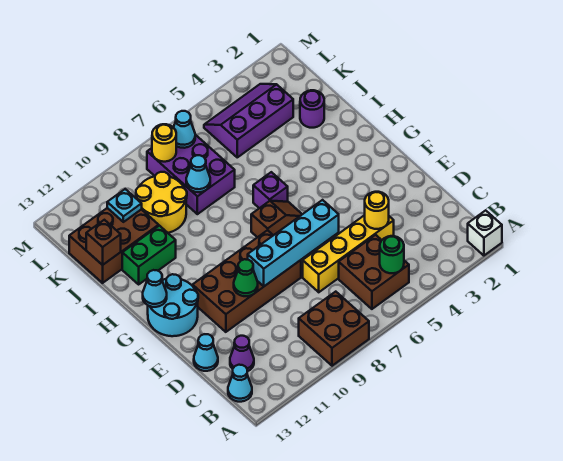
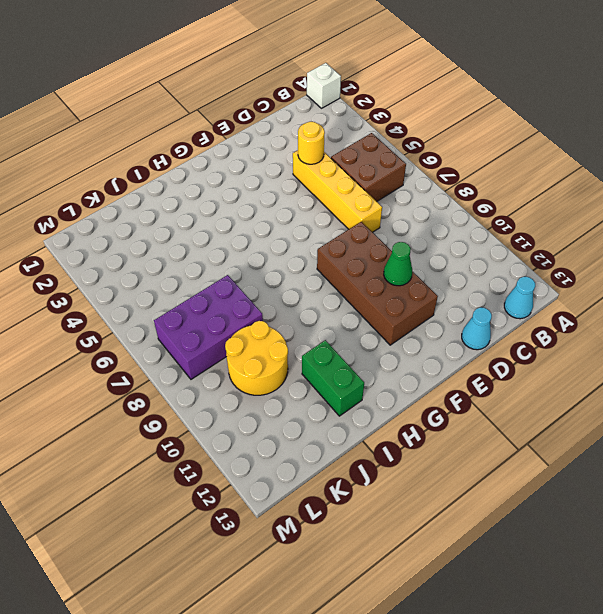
none -> brown brick A8:B9 level 1
none -> purple cone C12 level 1
none -> cyan round brick F12:G13 level 1

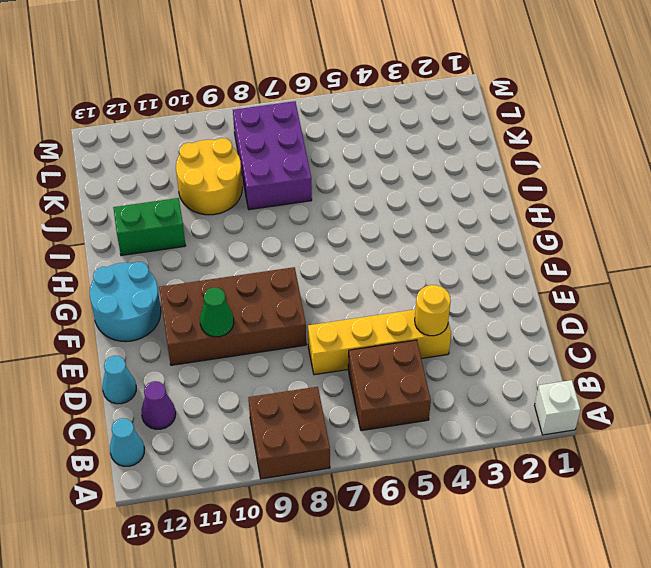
none -> brown slope G6:G7 level 1 top 7
none -> purple brick H6 level 1
none -> purple round brick J2 level 1

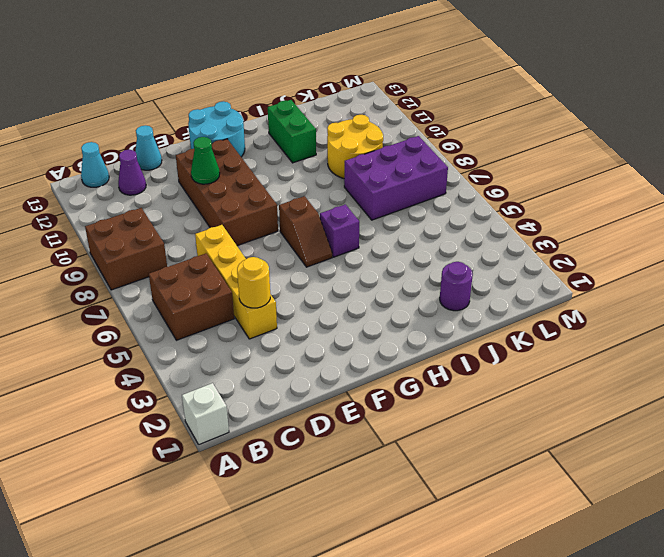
none -> brown brick J11:K13 level 1
none -> purple slope K3:L5 level 1 top K
none -> green round brick B5 level 2

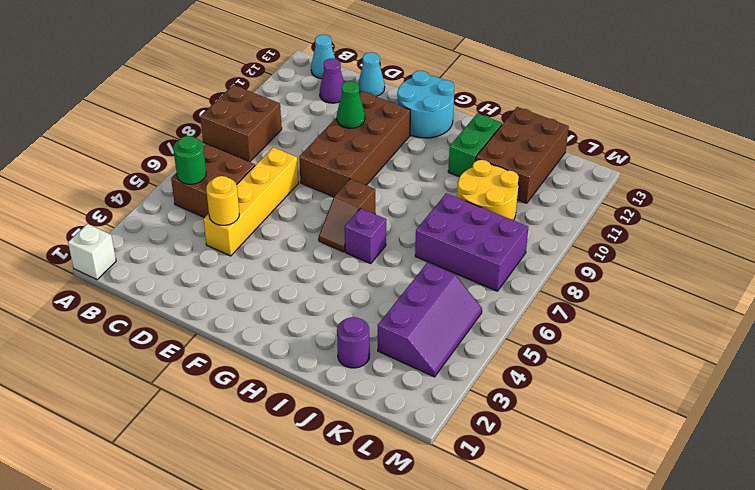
none -> cyan brick E6:E9 level 2
none -> cyan cone G13 level 2
none -> cyan cone J8 level 2

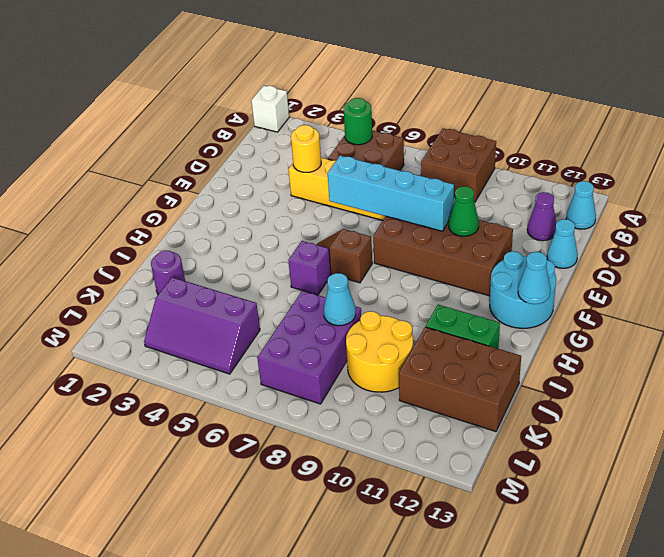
none -> brown brick J13 level 2
none -> cyan plate K11 level 2
none -> cyan cone L7 level 2

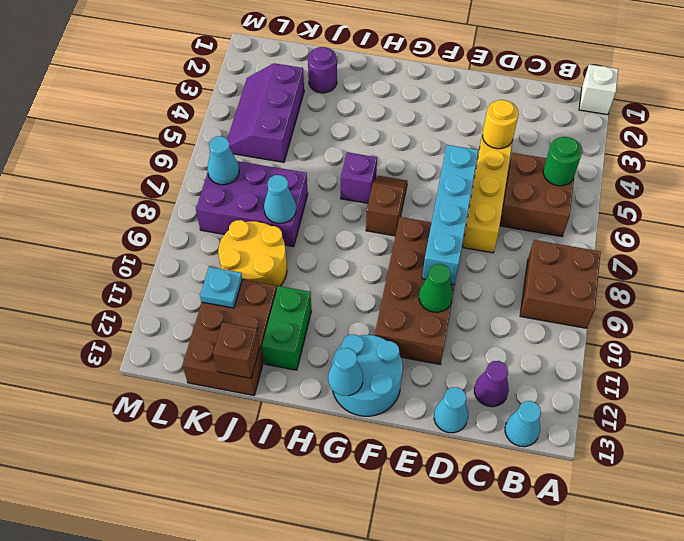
none -> yellow round brick L8 level 2

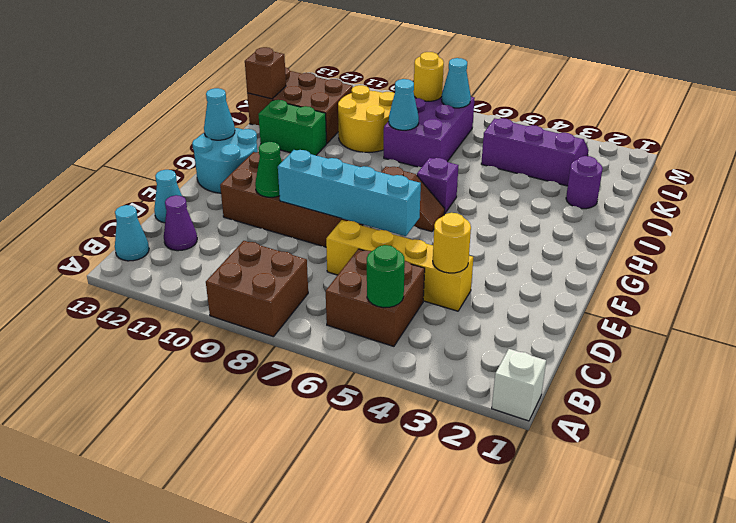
none -> cyan plate K11 level 2

